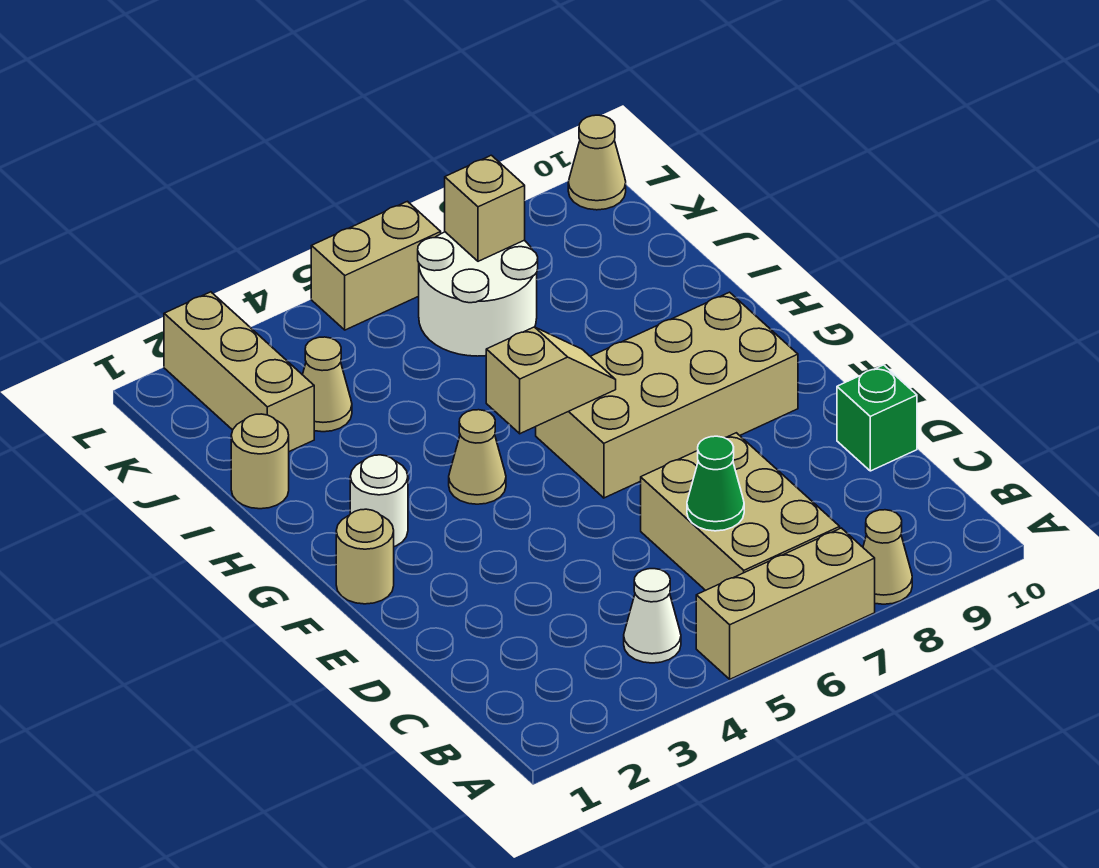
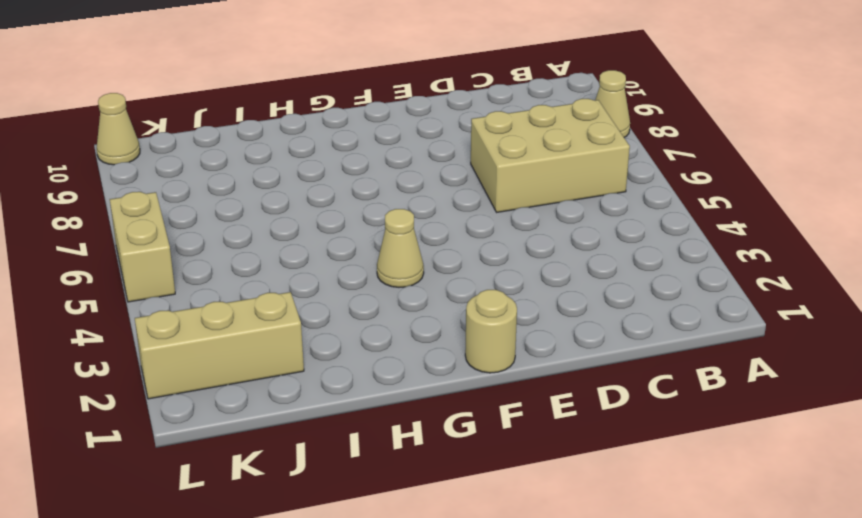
none -> tan brick A5:A7 level 1
none -> white cone B4 level 1
none -> green brick D10 level 1

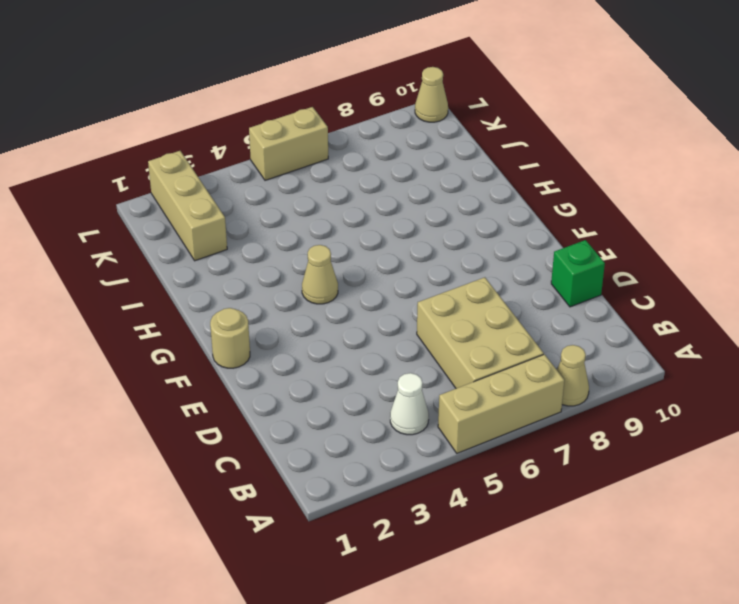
none -> tan brick F6:G9 level 1
none -> white round brick G2 level 1
none -> tan round brick I1 level 1

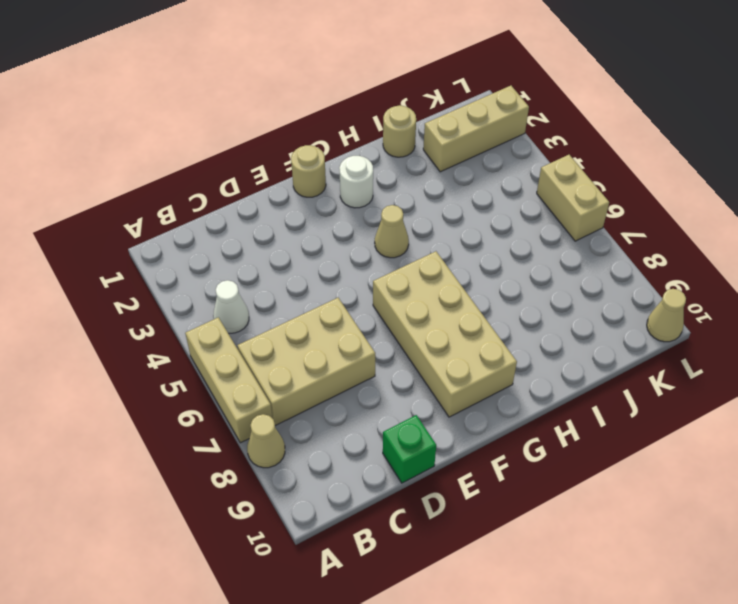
none -> tan cone J3 level 1
none -> white round brick J6:K7 level 1
none -> green cone C6 level 2

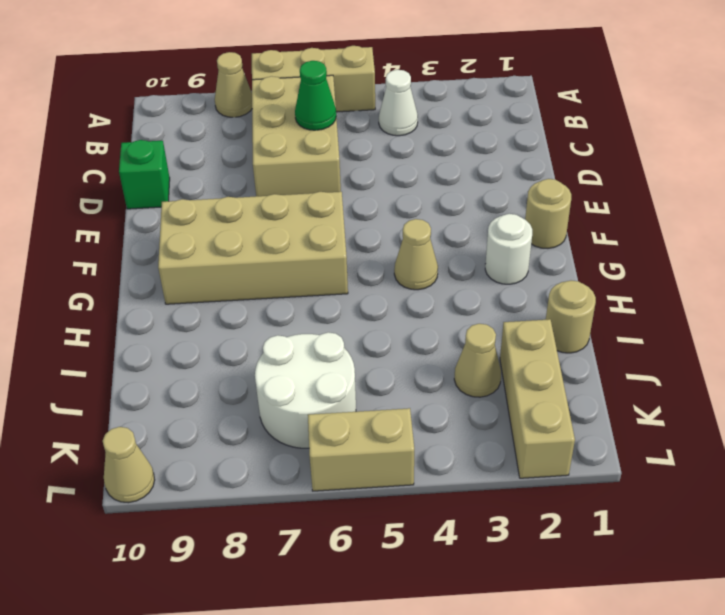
none -> tan slope G5:G6 level 2 top 5
none -> tan brick K7 level 2

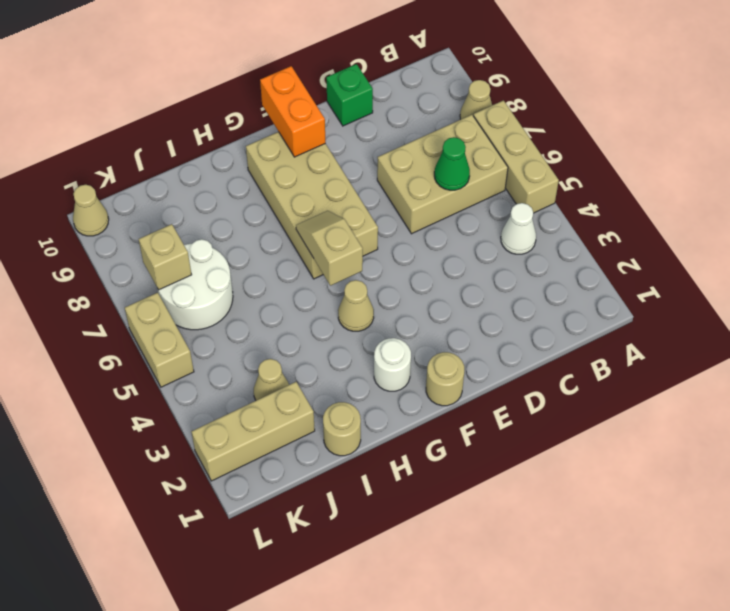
orange brick F9:F10 level 2 -> none

